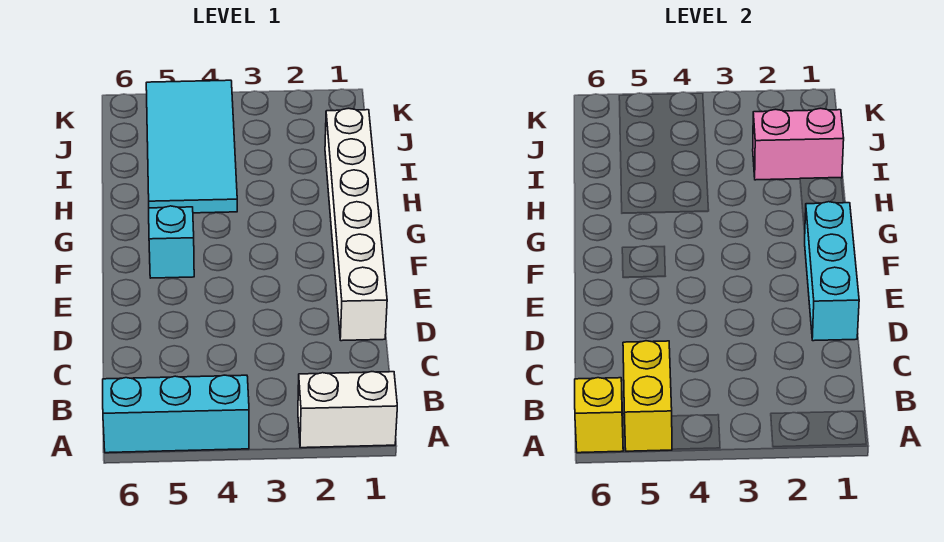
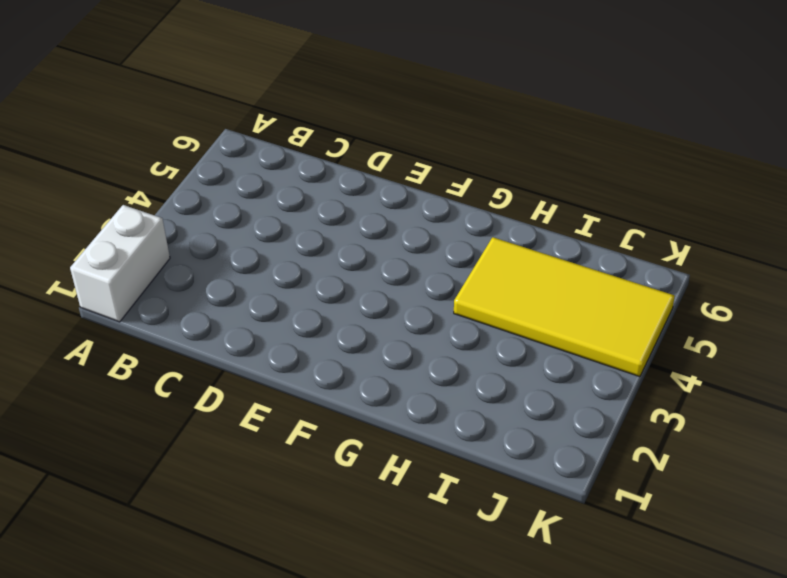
yellow tile H4:K5 level 1 -> cyan tile H4:K5 level 1
none -> cyan brick A4:A6 level 1
none -> white brick D1:I1 level 1

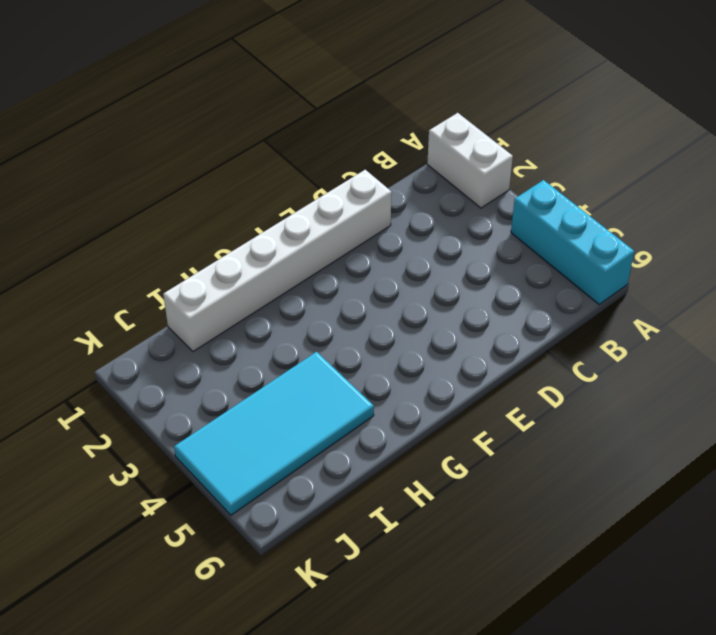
none -> cyan brick F5 level 1
none -> yellow brick A5:B5 level 2

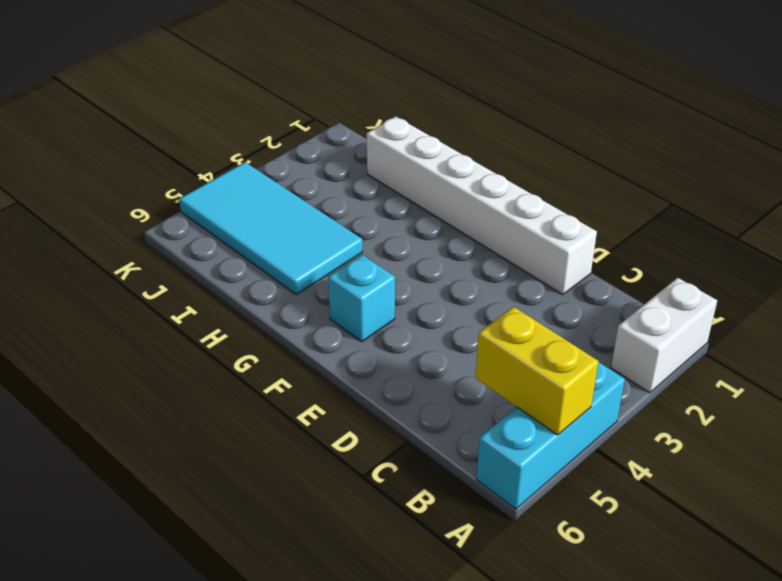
none -> yellow brick A6 level 2
none -> cyan brick D1:F1 level 2

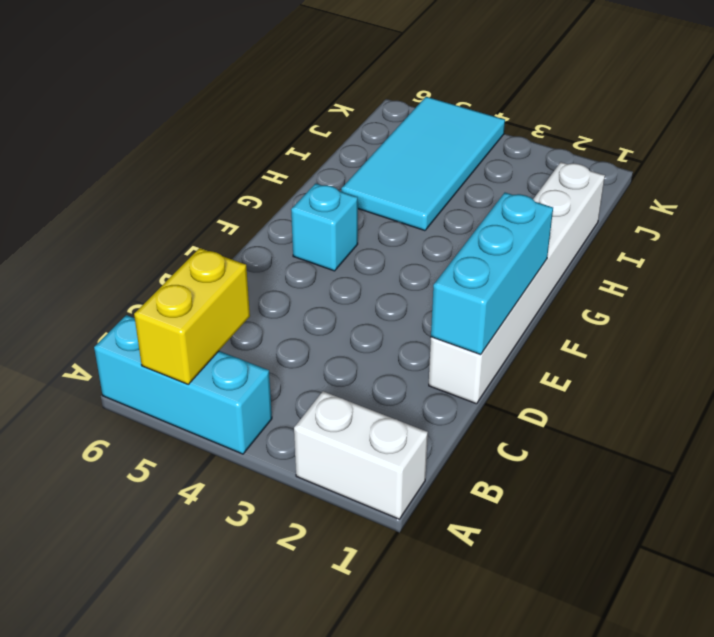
none -> yellow brick A6 level 2
none -> pink brick I1:I2 level 2

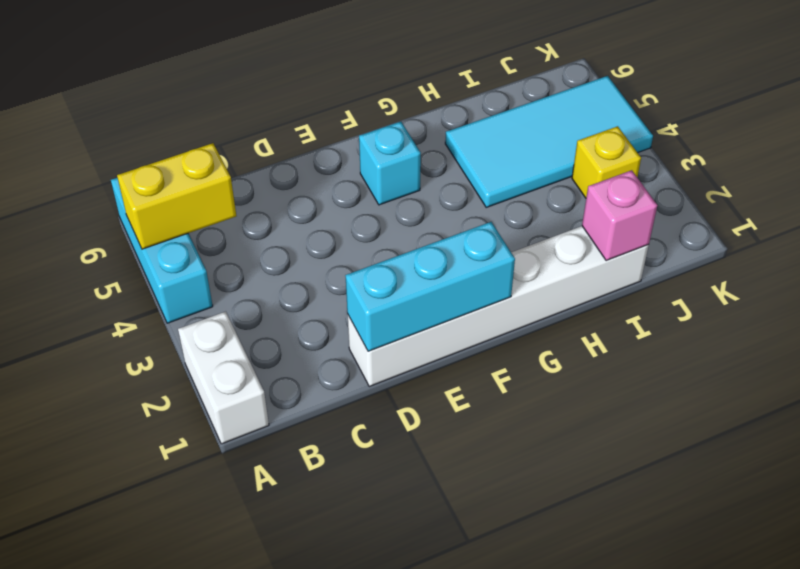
pink brick I1 level 2 -> pink brick I1:I2 level 2
yellow brick J3 level 1 -> yellow brick A6 level 2

